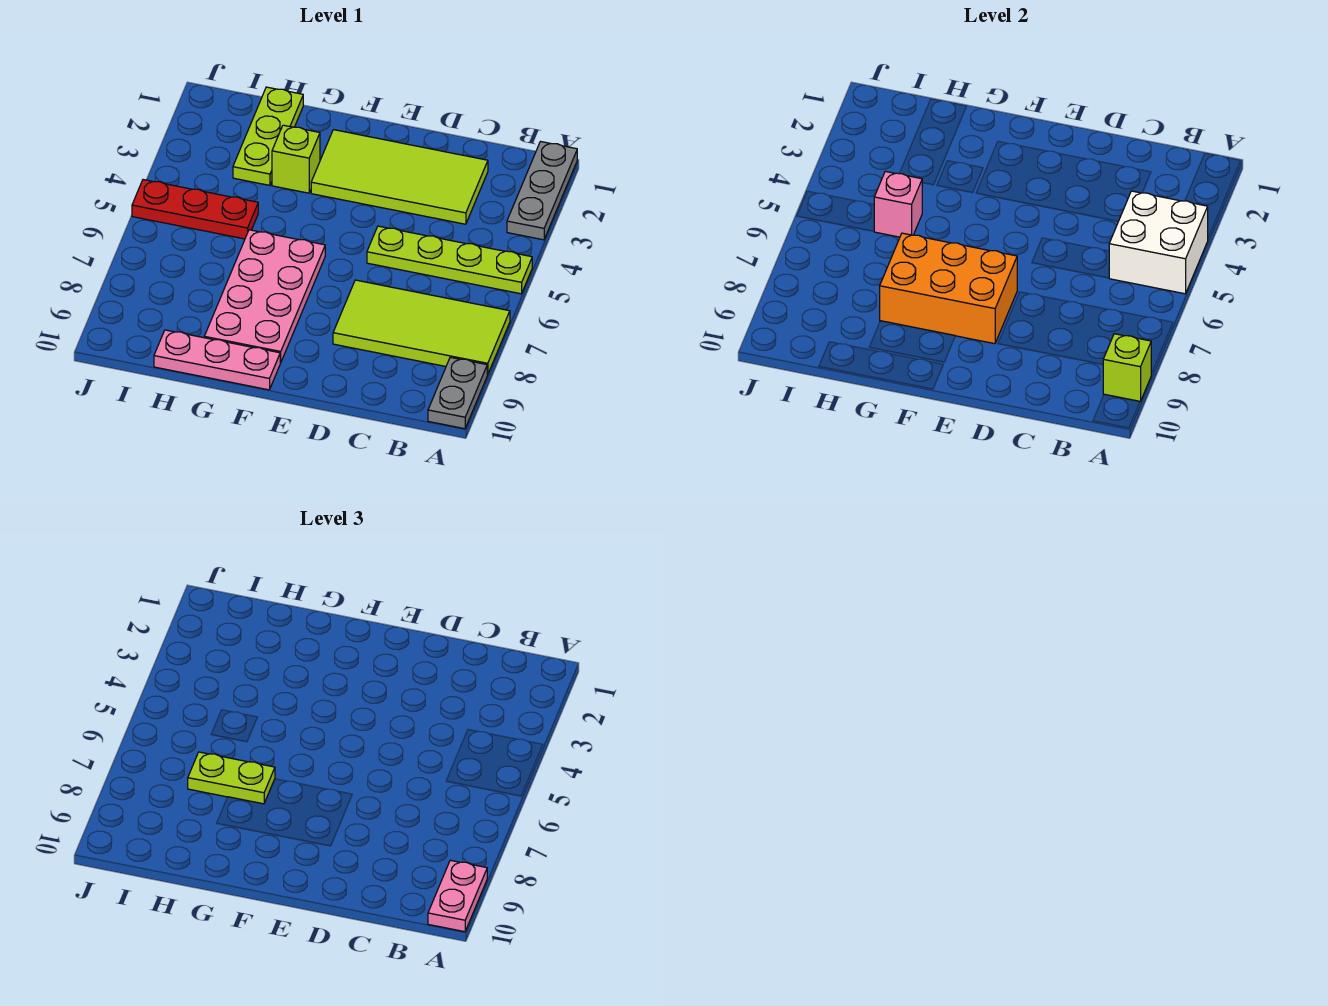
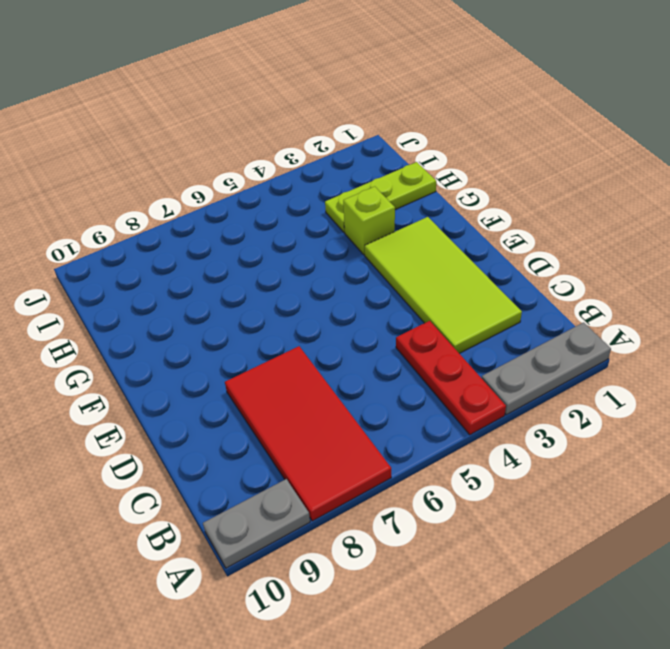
red plate A4:C4 level 1 -> red plate H5:J5 level 1
red tile A7:D8 level 1 -> lime tile A7:D8 level 1
none -> lime plate A5:D5 level 1
none -> pink plate F6:G9 level 1
none -> pink plate F10:H10 level 1

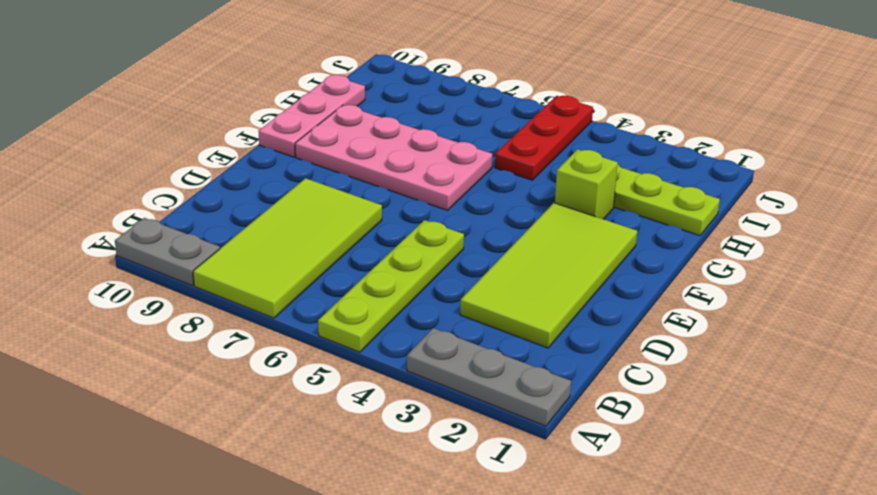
none -> white brick A4:B5 level 2
none -> lime brick A9 level 2
none -> orange brick E7:G8 level 2

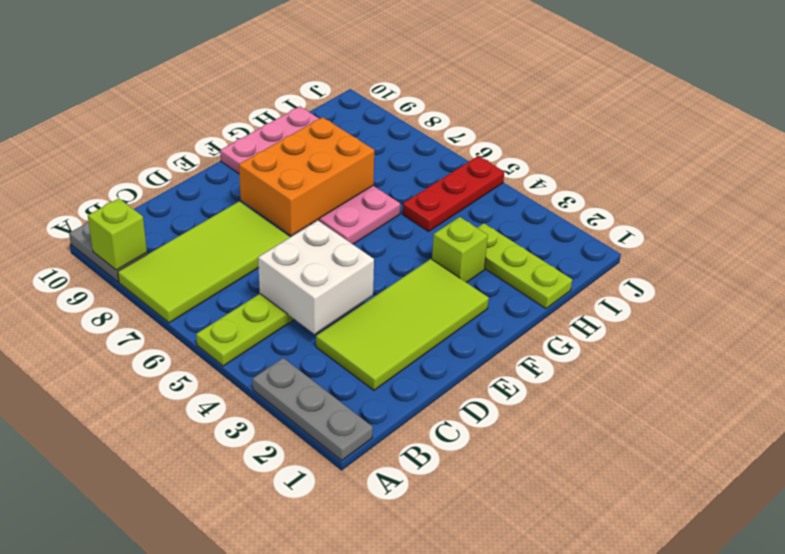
white brick C4:D5 level 2 -> white brick A4:B5 level 2
none -> pink brick H5 level 2
none -> pink plate A9:A10 level 3
none -> lime plate G7:H7 level 3

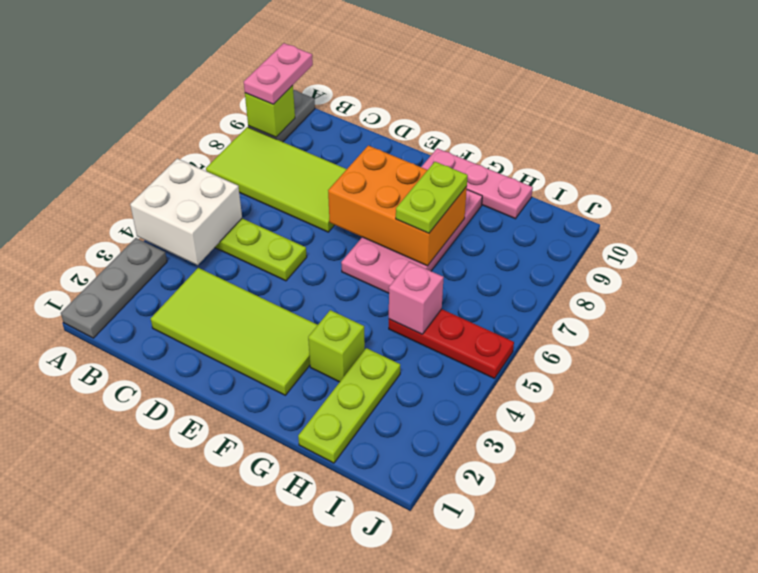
lime plate G7:G8 level 3 -> lime plate G7:H7 level 3

